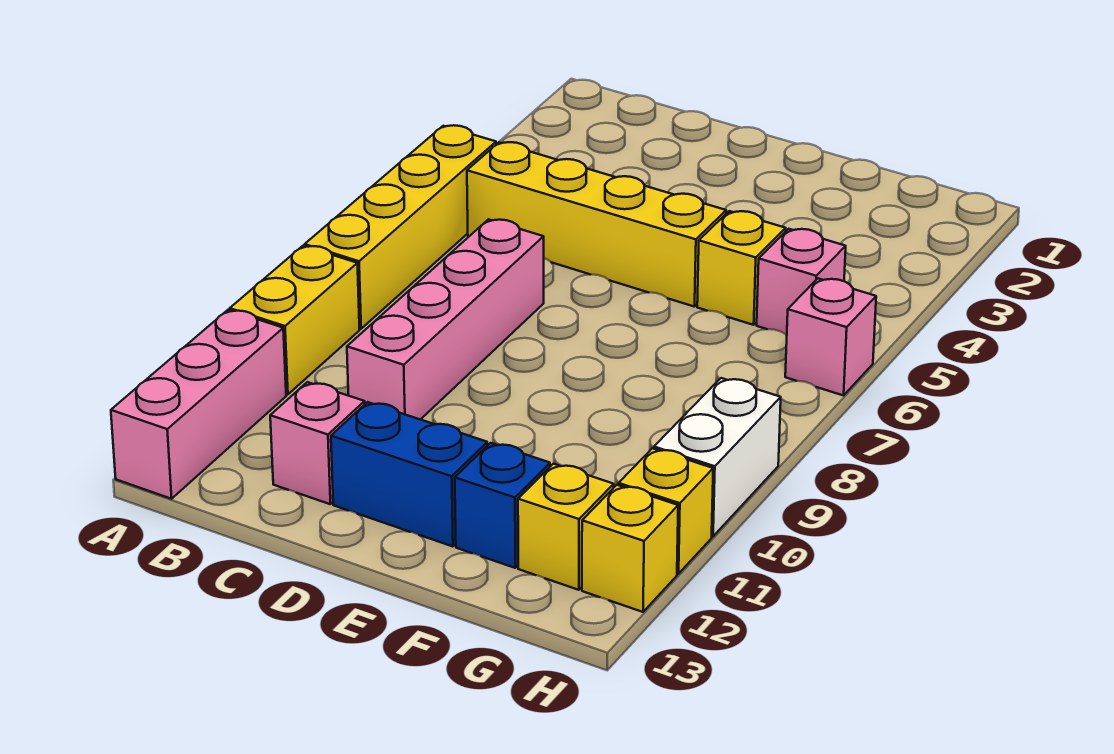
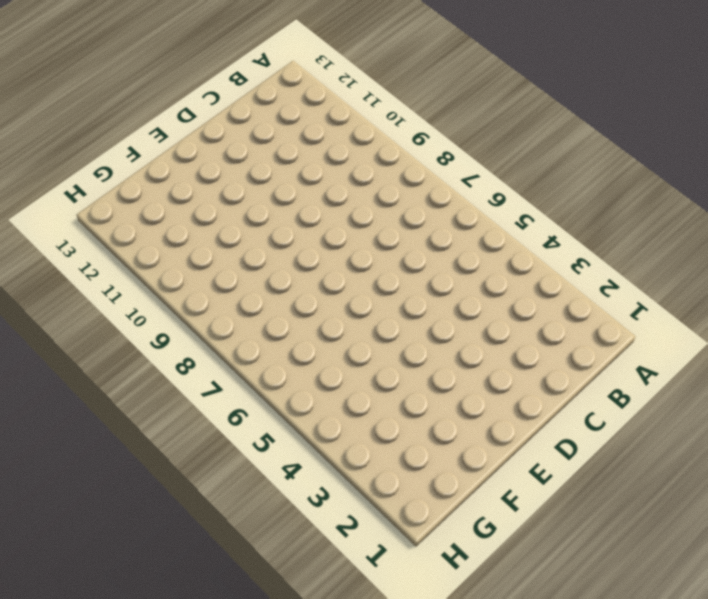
none -> yellow brick A5:A8 level 1
none -> yellow brick A9:A10 level 1
none -> pink brick A11:A13 level 1

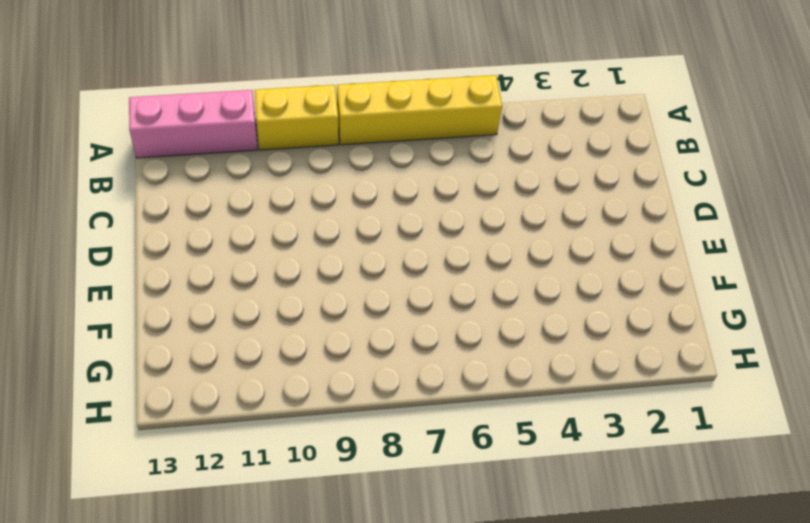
none -> yellow brick B5:E5 level 1
none -> pink brick C7:C10 level 1
none -> pink brick C12 level 1

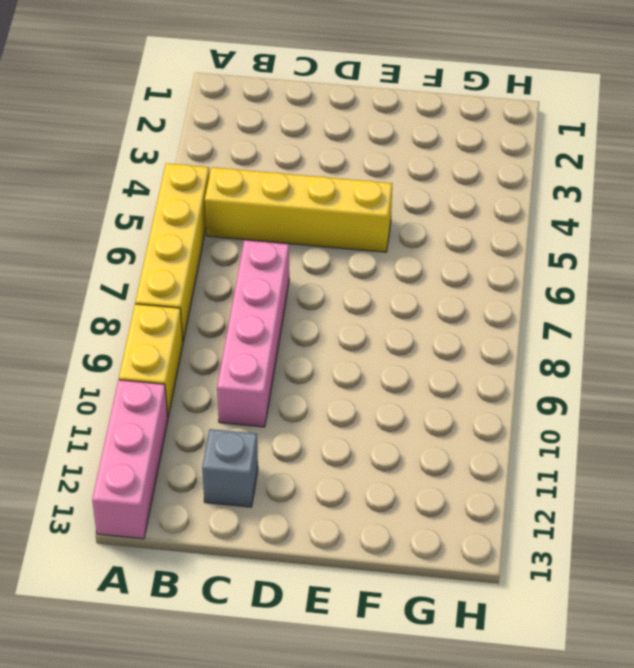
grey brick C12 level 1 -> pink brick C12 level 1
none -> blue brick D12:E12 level 1
none -> yellow brick F5 level 1
none -> blue brick F12 level 1

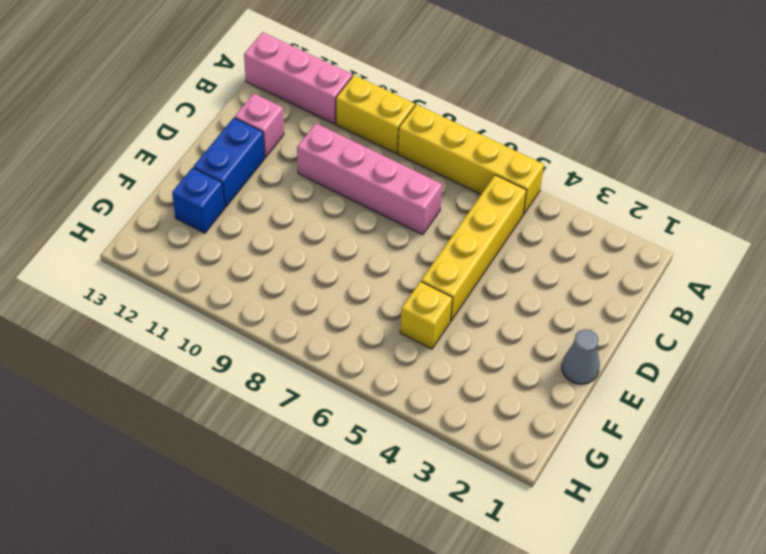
grey cone E1 level 1 -> none
none -> pink brick G5 level 1
none -> yellow brick G12 level 1
none -> pink brick H6 level 1

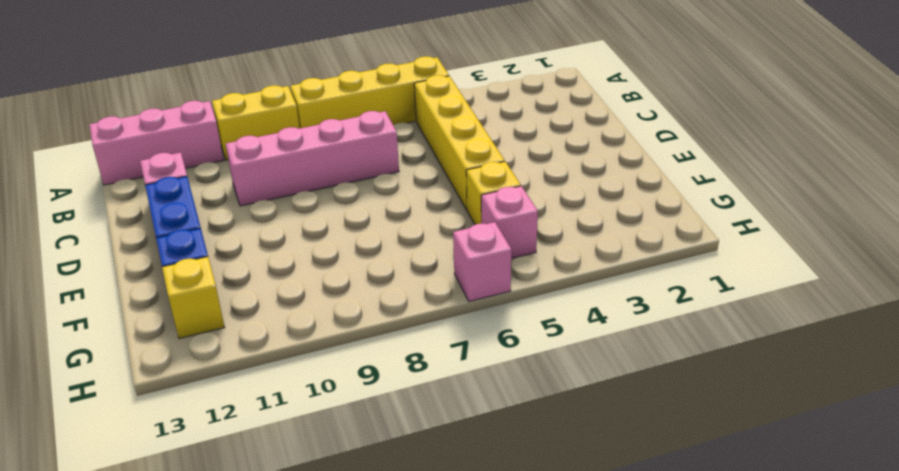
none -> white brick H9:H10 level 1
none -> yellow brick H11 level 1
none -> yellow brick H12 level 1

